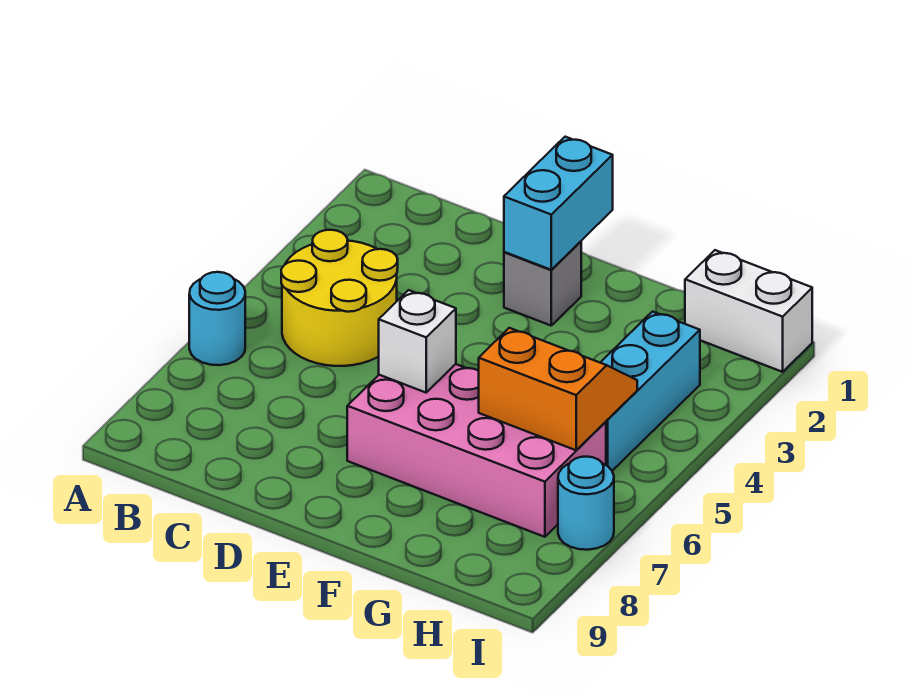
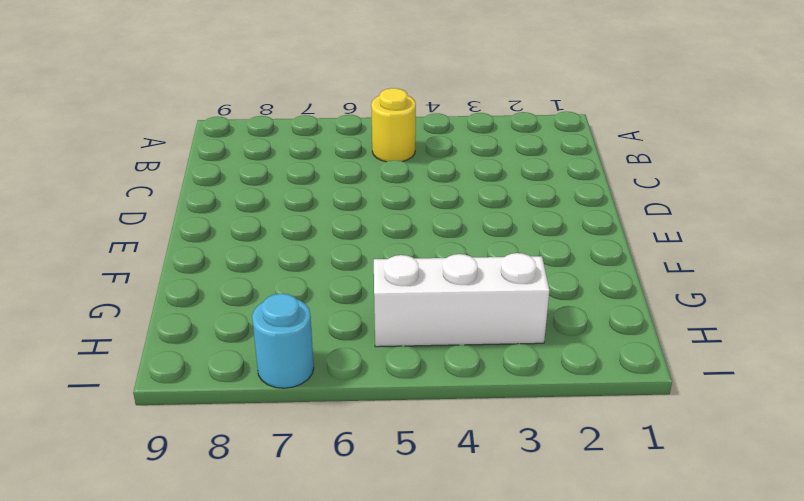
yellow round brick B5 level 1 -> yellow round brick B4:C5 level 1
white brick H3:H5 level 1 -> cyan brick H3:H5 level 1
none -> cyan round brick A6 level 1
none -> grey brick E2 level 1

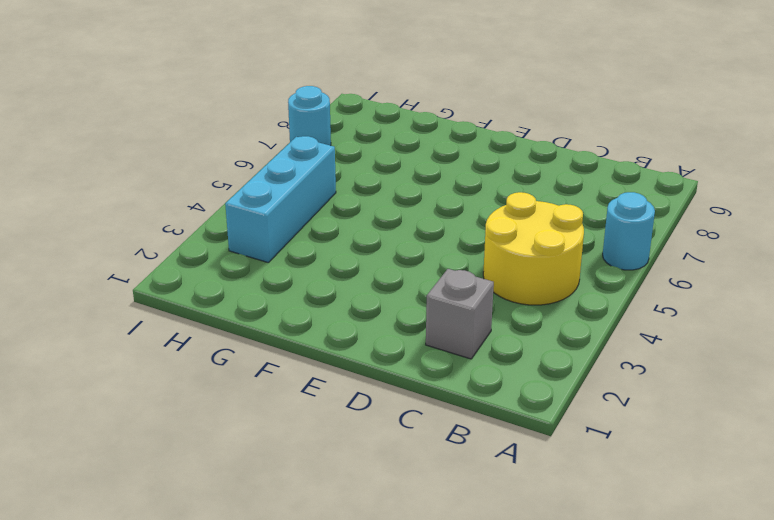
grey brick C2 level 1 -> grey brick E2 level 1
none -> pink brick E6:H7 level 1
none -> white brick H1:I1 level 1

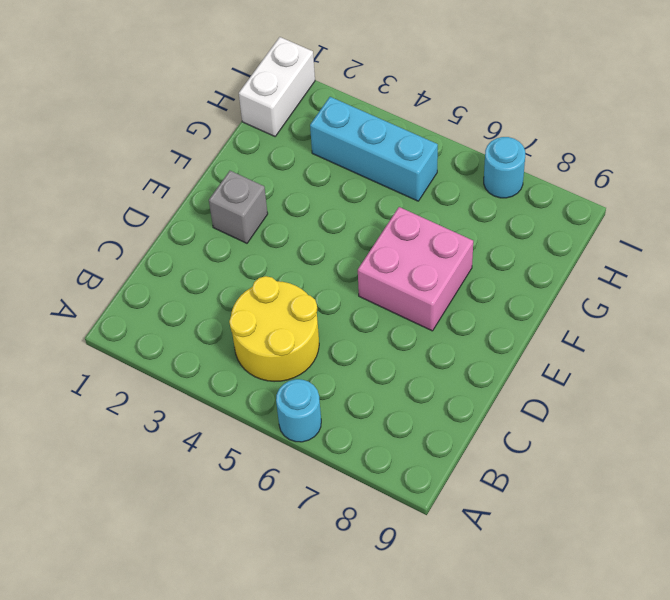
pink brick E6:F7 level 1 -> pink brick E6:H7 level 1
none -> cyan brick E1:E2 level 2
none -> white brick E6 level 2

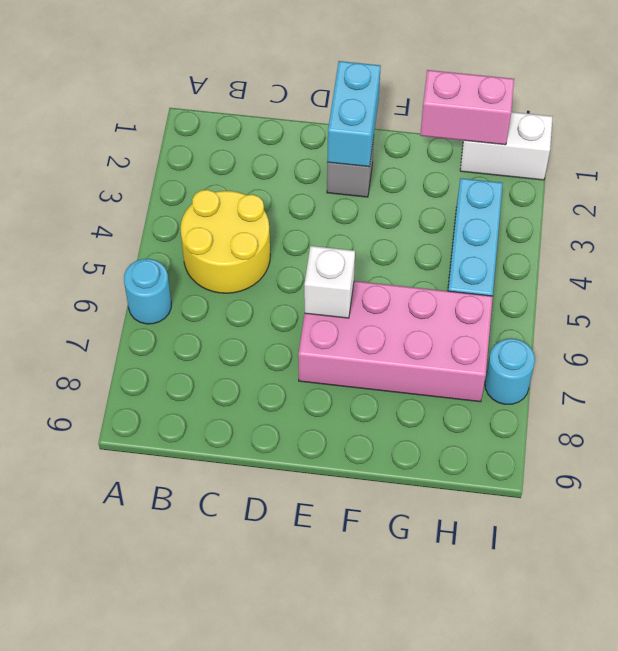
pink brick G1:H1 level 2 -> none
none -> orange slope G5:H6 level 2 top 6

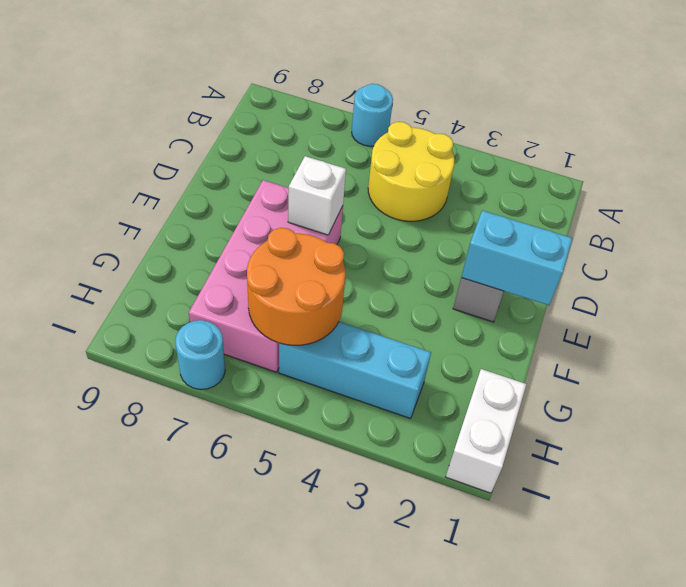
orange round brick G5:H6 level 2 -> orange slope G5:H6 level 2 top 6

